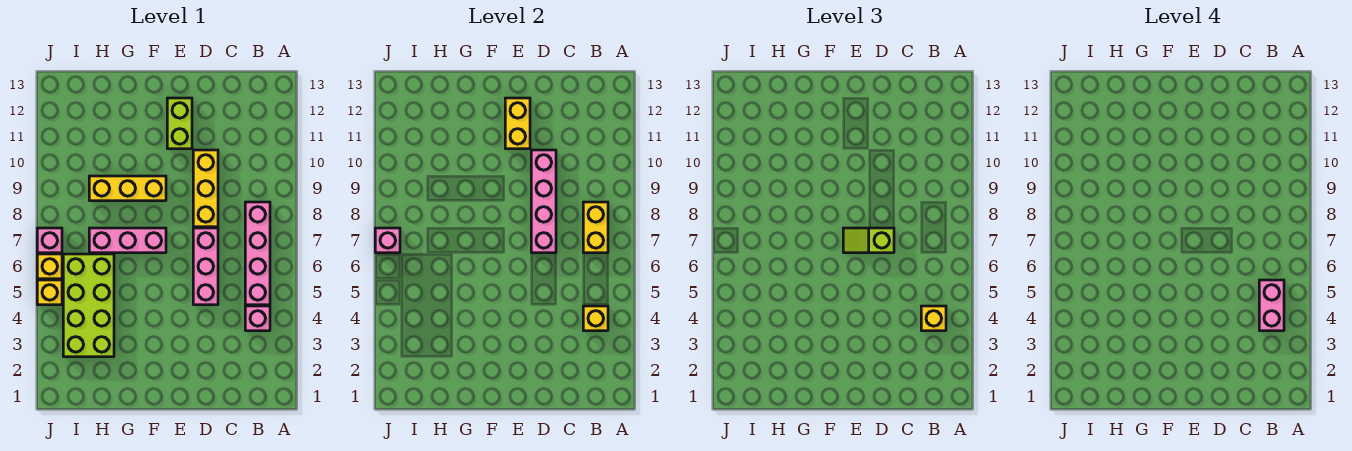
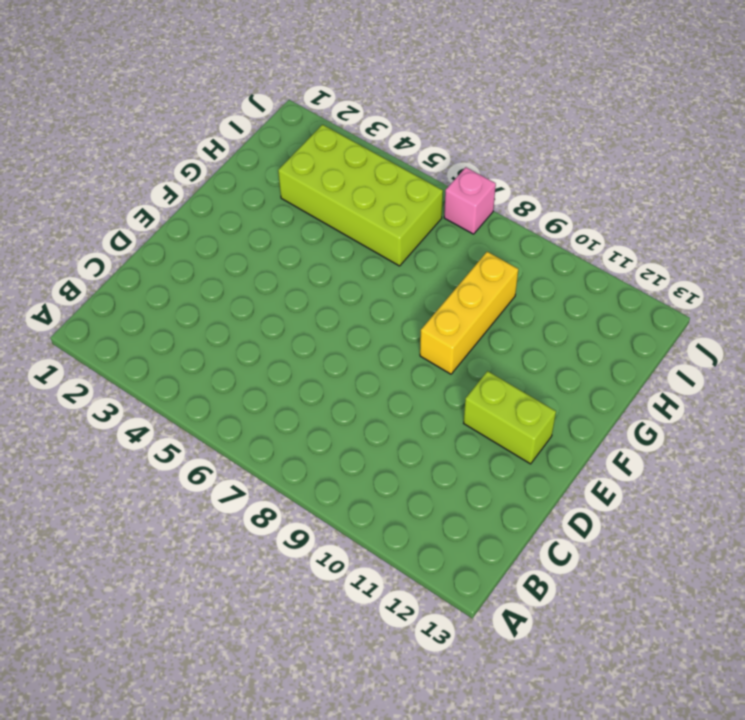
none -> pink brick B4 level 1
none -> pink brick B5:B8 level 1
none -> pink brick D5:D7 level 1

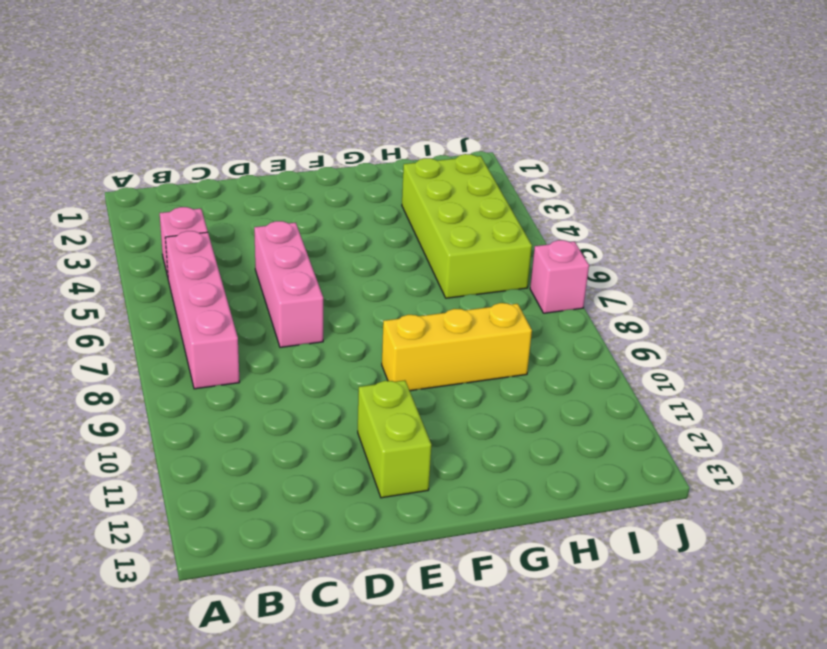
none -> yellow brick D8:D10 level 1
none -> pink brick F7:H7 level 1
none -> yellow brick J5 level 1

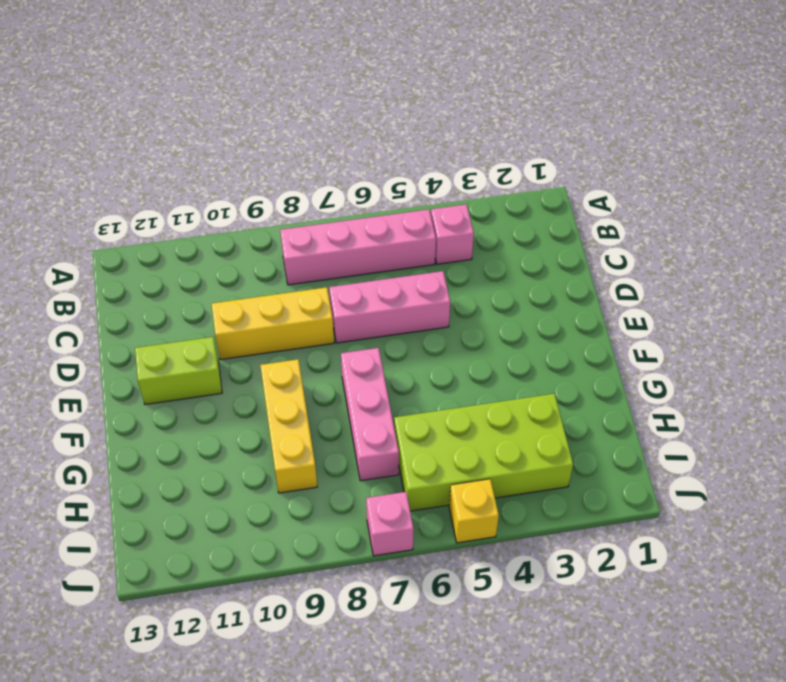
none -> yellow brick J6 level 1
none -> yellow brick B4 level 2
none -> yellow brick B7:B8 level 2

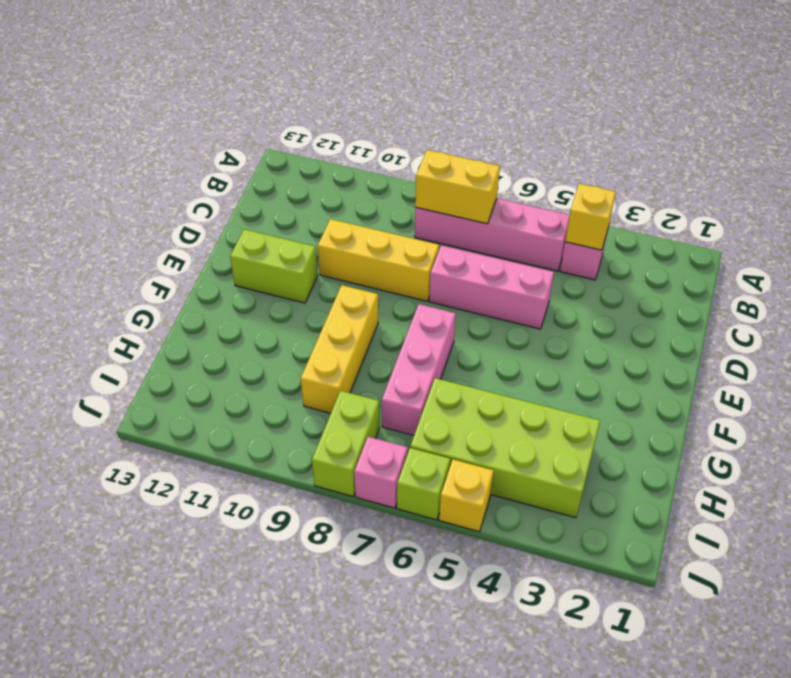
lime brick I8:J8 level 1 -> none
lime brick J6 level 1 -> yellow brick J6 level 1
none -> pink brick D7:D10 level 2
none -> yellow brick E11:E12 level 2
none -> pink brick J7 level 2

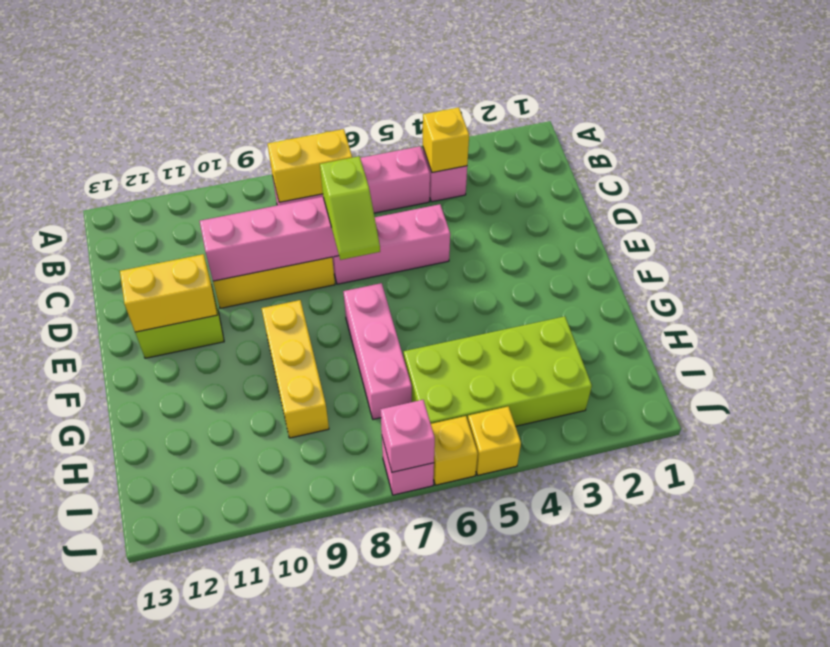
none -> yellow brick B4 level 3
none -> pink brick B4:B5 level 4

